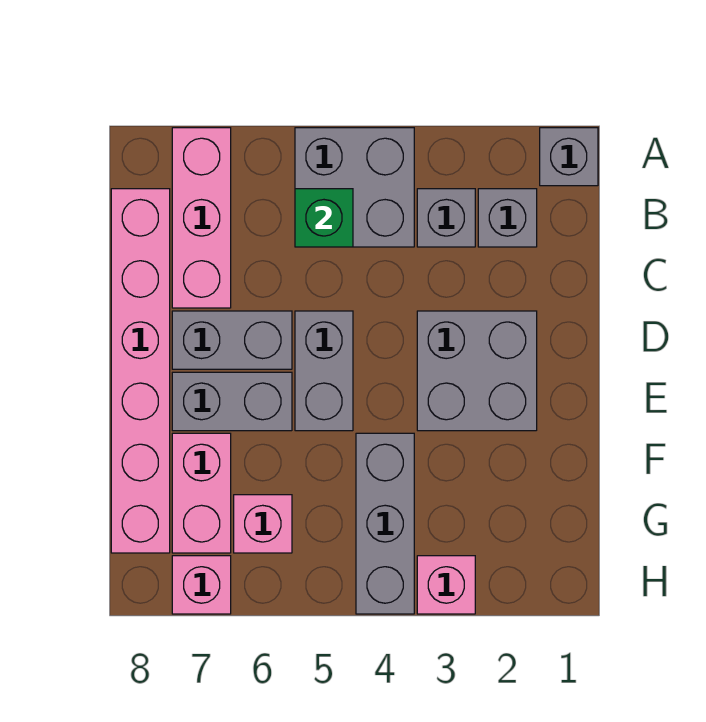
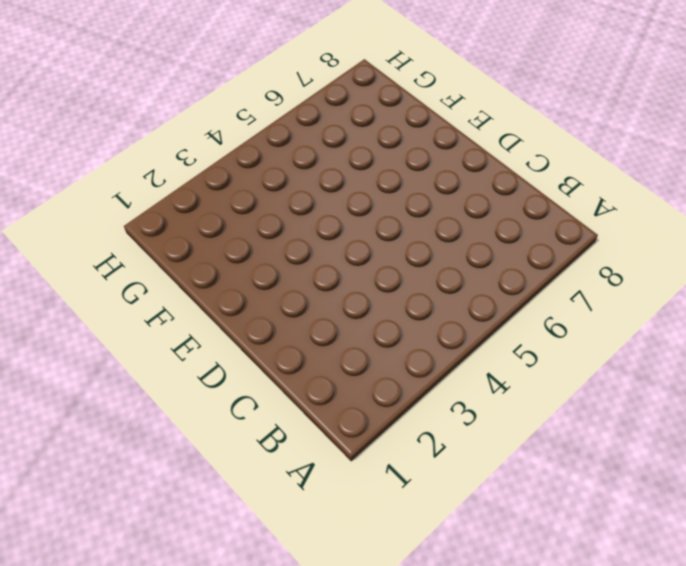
none -> grey brick A1 level 1
none -> grey brick A4:B5 level 1
none -> pink brick A7:C7 level 1

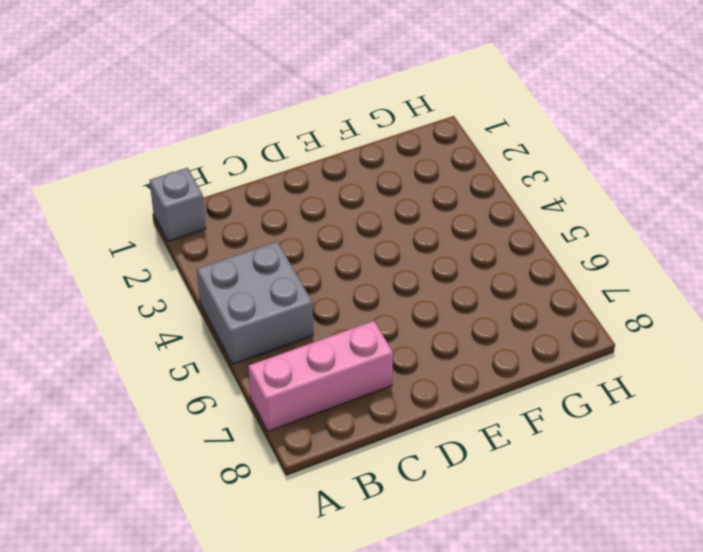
none -> grey brick B2 level 1
none -> grey brick B3 level 1
none -> pink brick B8:G8 level 1

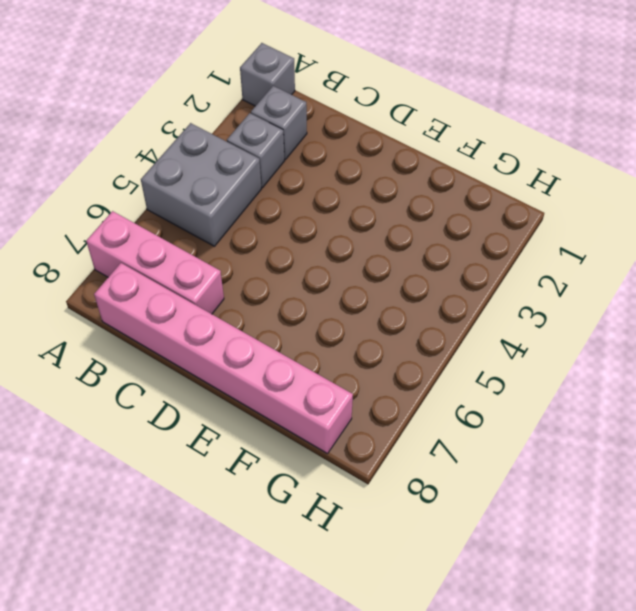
none -> grey brick D2:E3 level 1
none -> grey brick D5:E5 level 1
none -> grey brick D6:D7 level 1

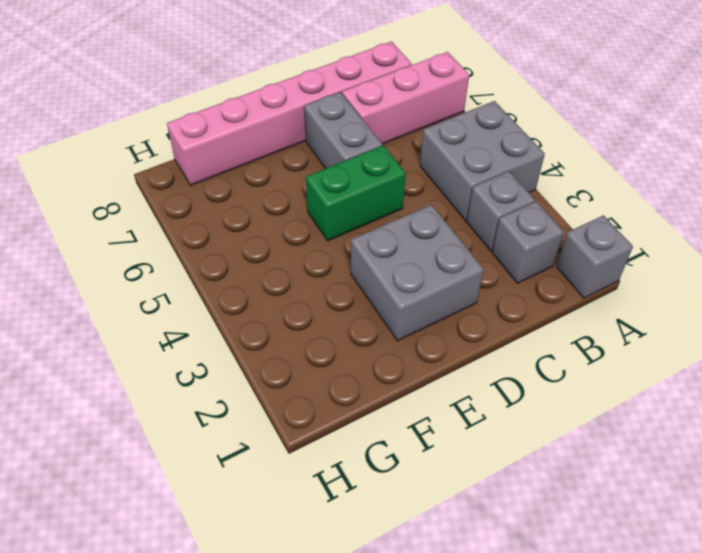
green brick D5:E5 level 1 -> grey brick D5:E5 level 1
none -> grey brick E6:E7 level 1
none -> grey brick F4:H4 level 1
none -> pink brick F7:G7 level 1

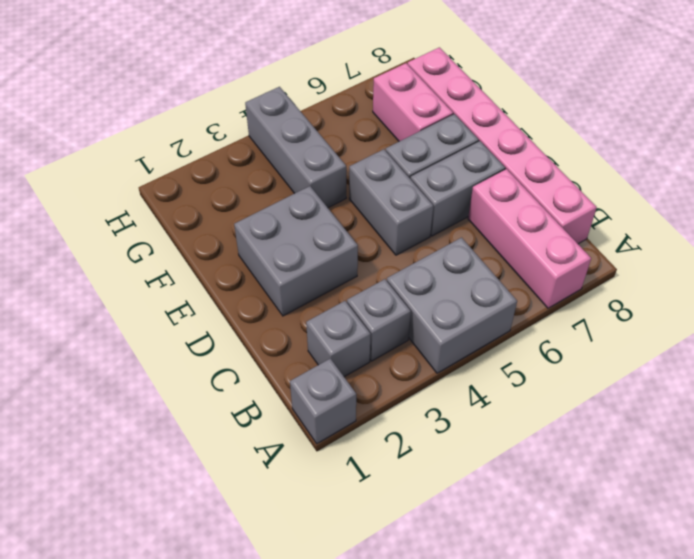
none -> pink brick G6 level 1
none -> pink brick H3 level 1
none -> pink brick H7 level 1

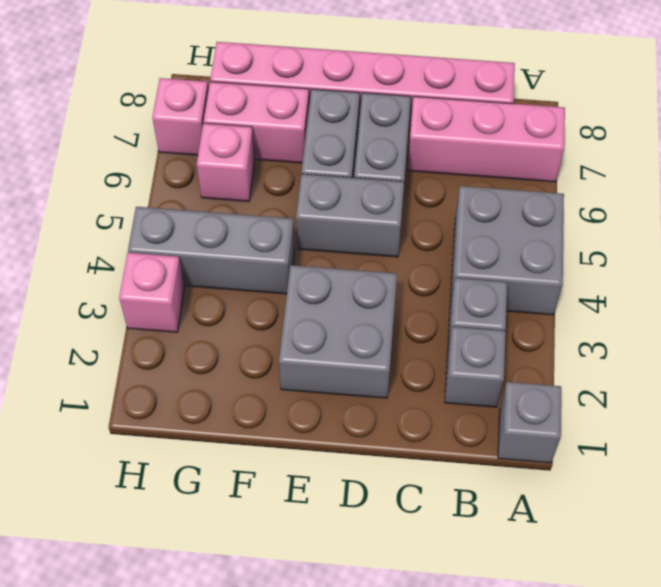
none -> green brick B5 level 2

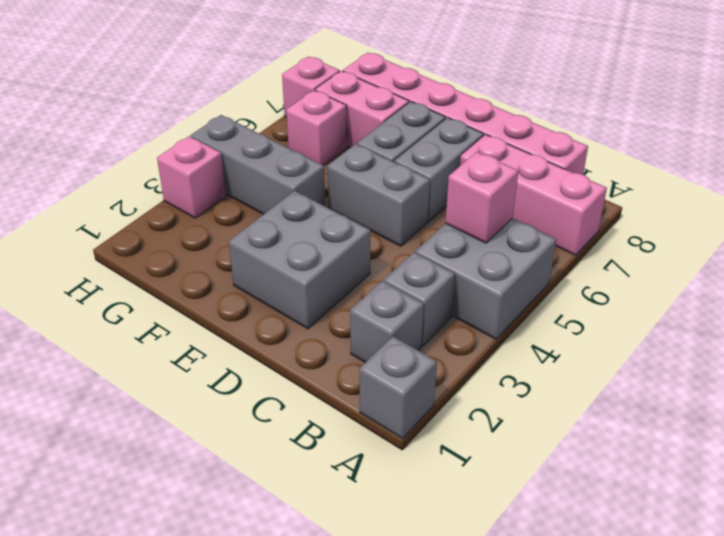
pink brick B5 level 2 -> green brick B5 level 2

